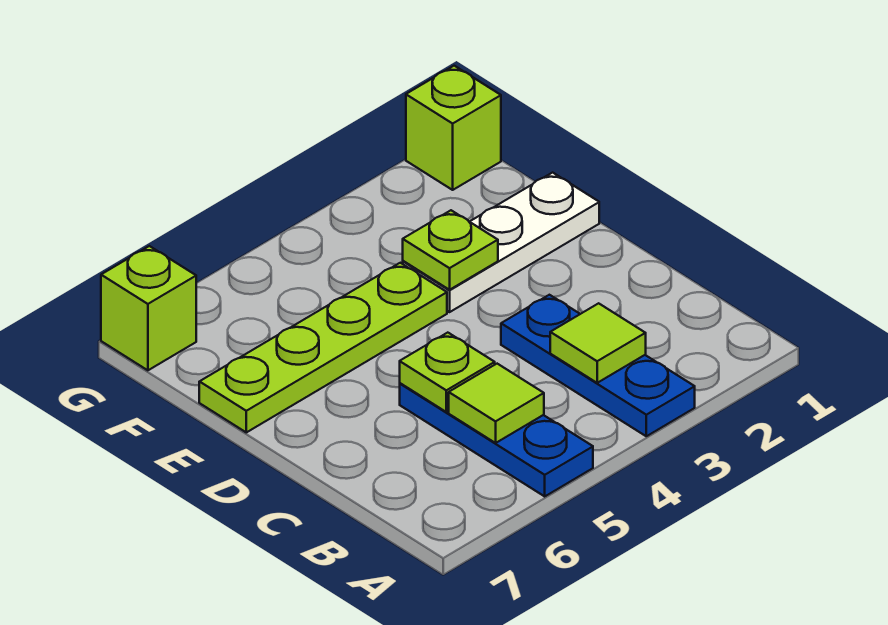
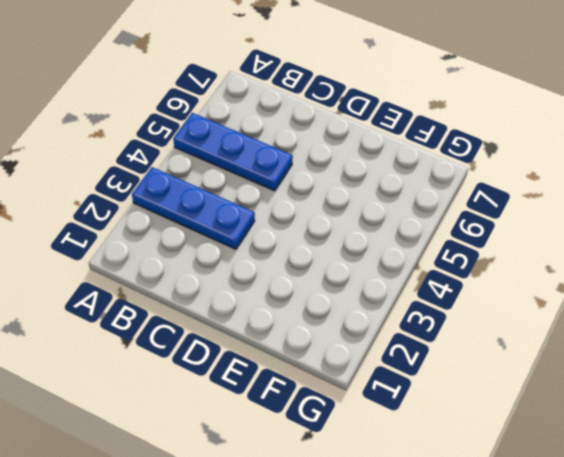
none -> white plate E1:E3 level 1
none -> lime plate E4:E7 level 1

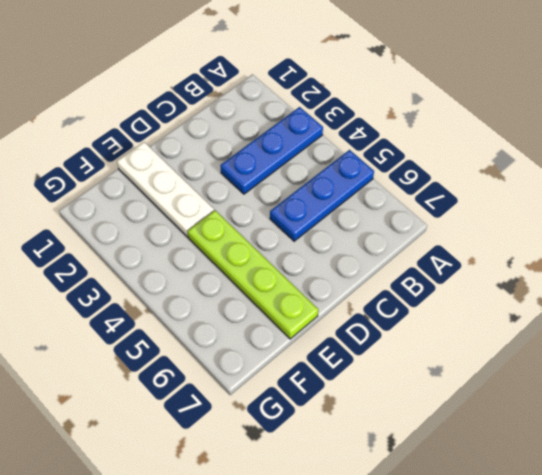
none -> lime brick G1 level 1
none -> lime brick G7 level 1

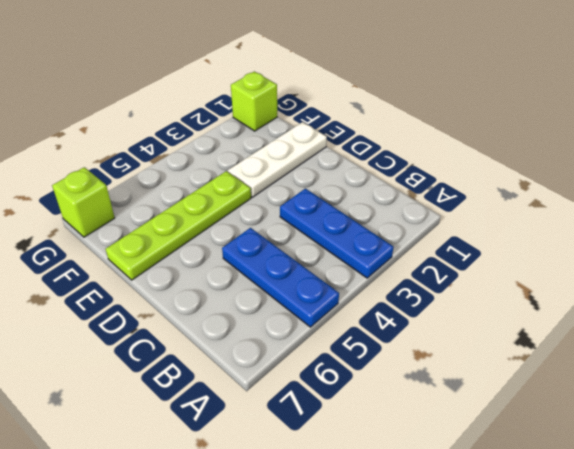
none -> lime tile B3 level 2
none -> lime tile B5 level 2

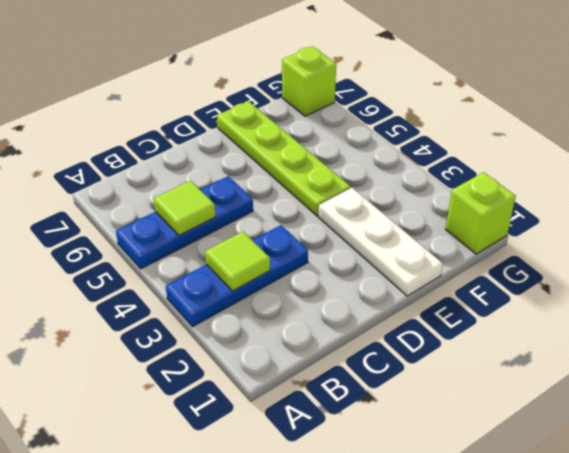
none -> lime plate C5 level 2
none -> lime plate E3 level 2

